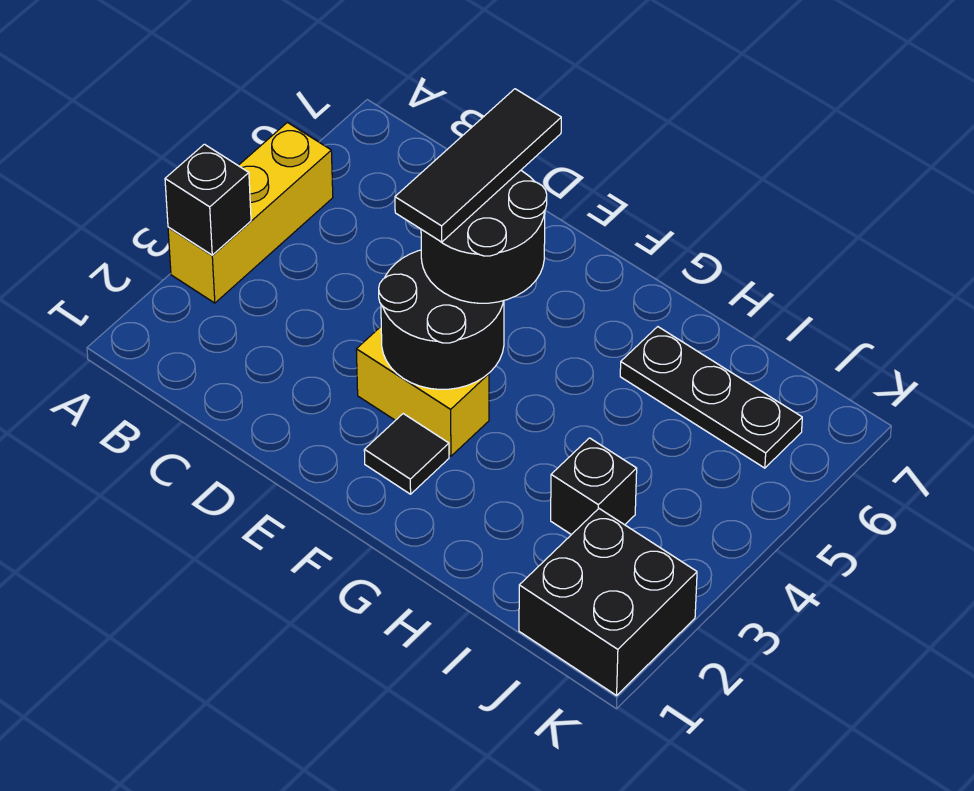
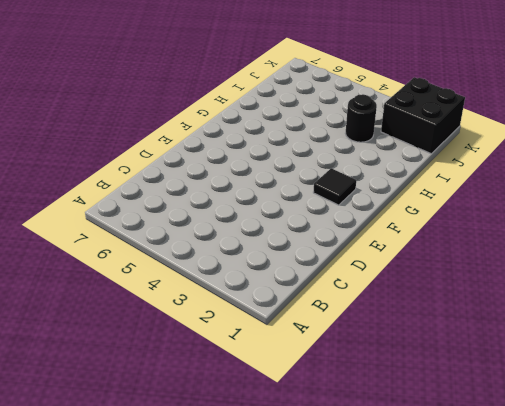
black round brick I3 level 1 -> black brick I3 level 1
none -> yellow brick A3:A5 level 1
none -> yellow brick E3:F3 level 1

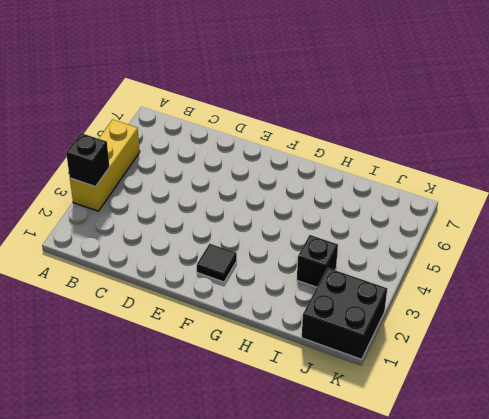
none -> yellow brick E3:F3 level 1
none -> black plate H6:J6 level 1

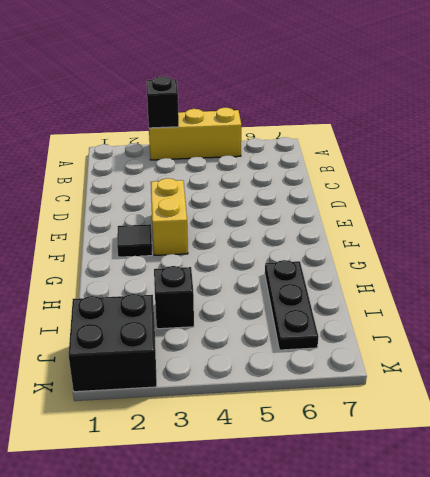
none -> black round brick E3:F4 level 2
none -> black round brick E4:F5 level 3

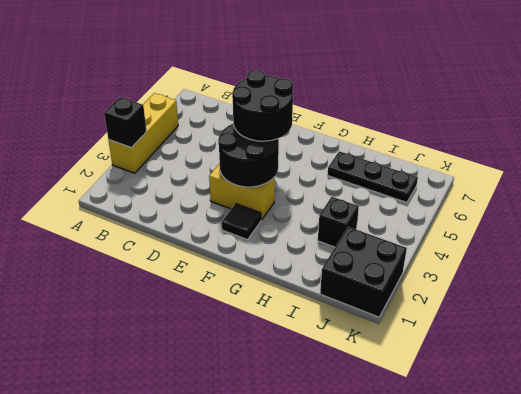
none -> black tile E4:E6 level 4

